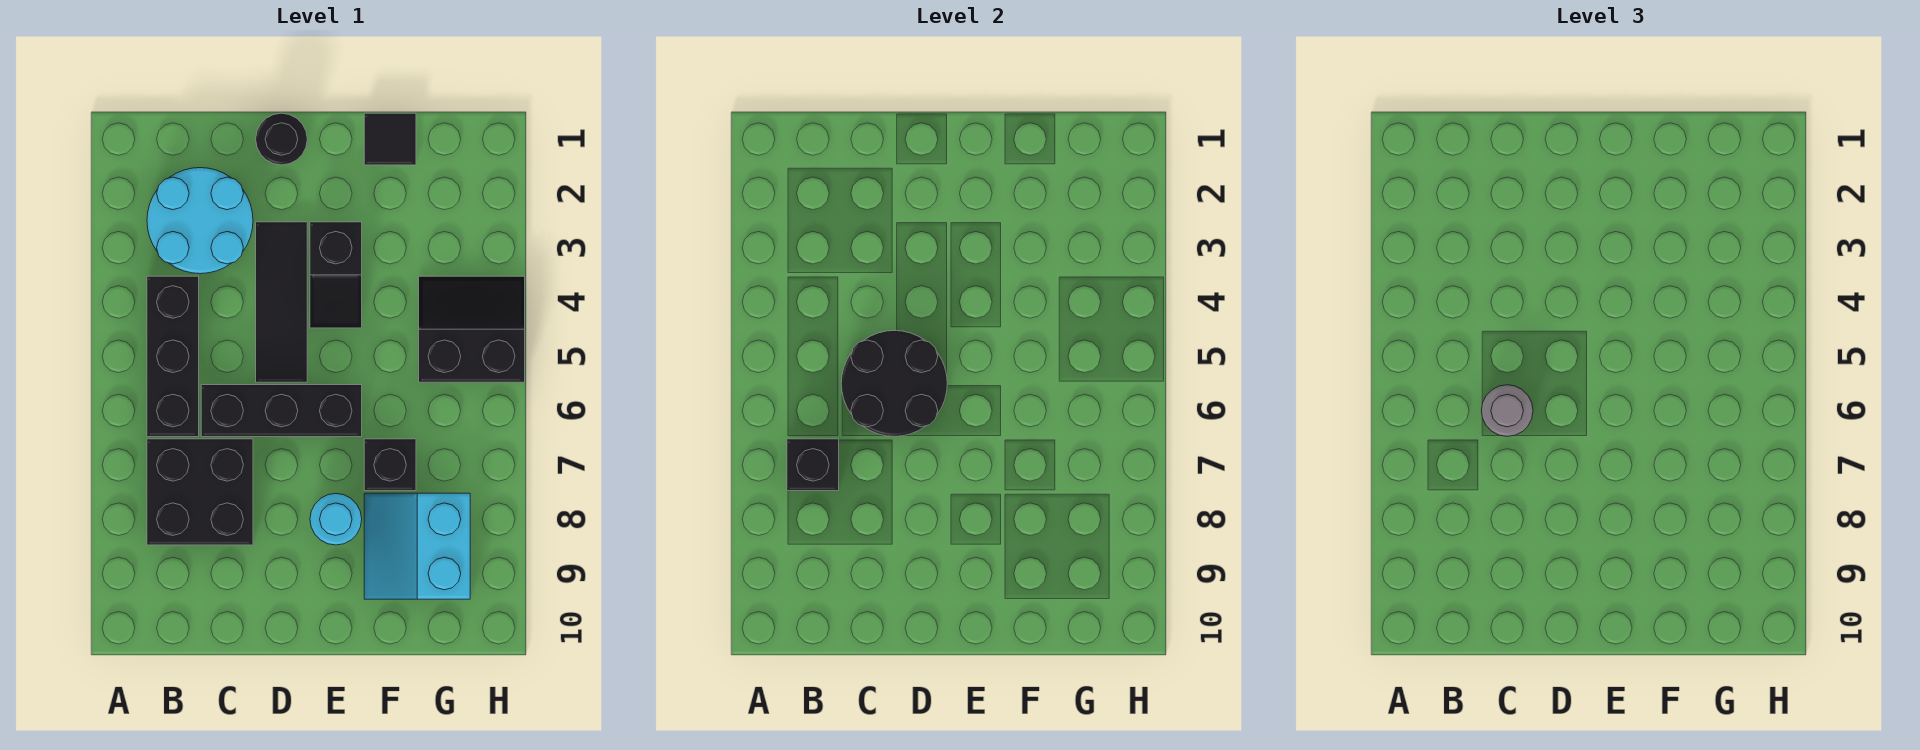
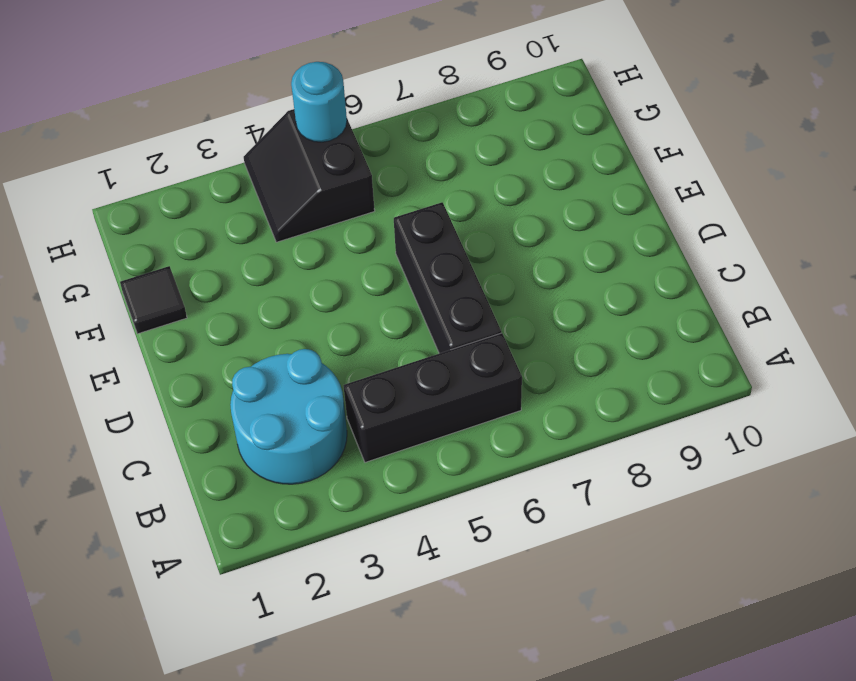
cyan round brick H5 level 2 -> cyan round brick E8 level 1
none -> black brick B7:C8 level 1
none -> black round brick D1 level 1
none -> black tile D3:D5 level 1

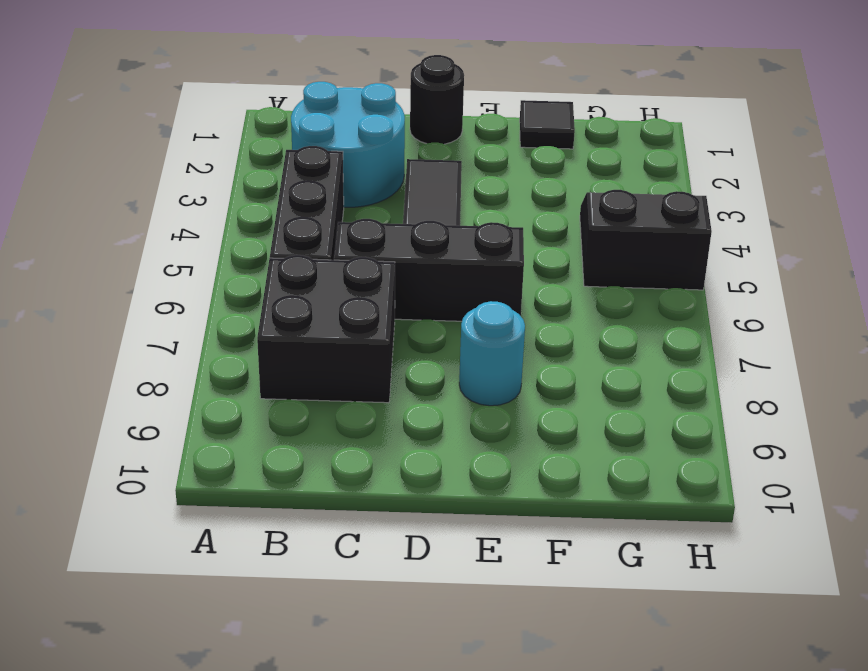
none -> black slope E3:E4 level 1 top 3
none -> black brick F7 level 1
none -> cyan slope F8:G9 level 1 top G

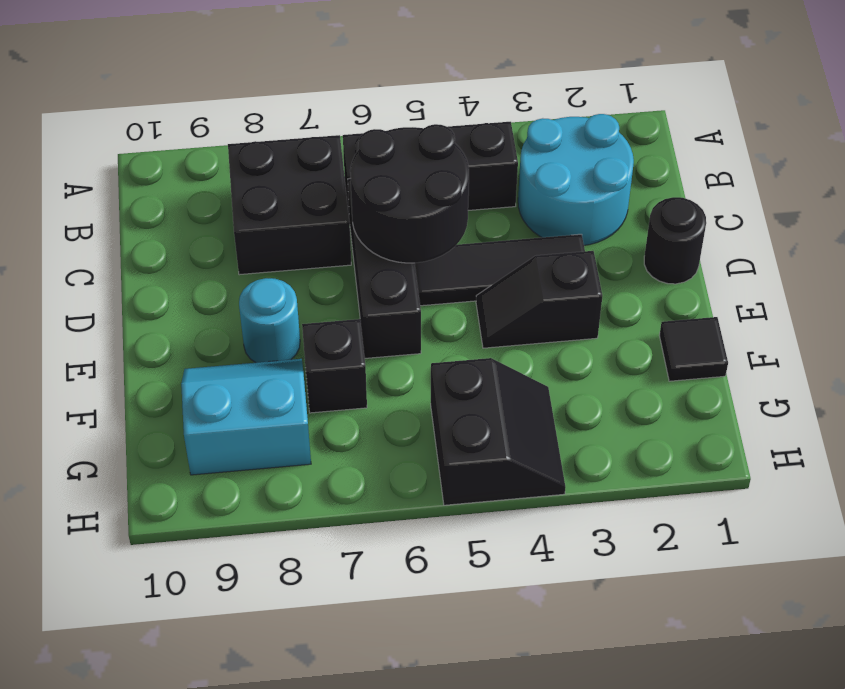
none -> black brick B7 level 2
none -> grey round brick C6 level 3

